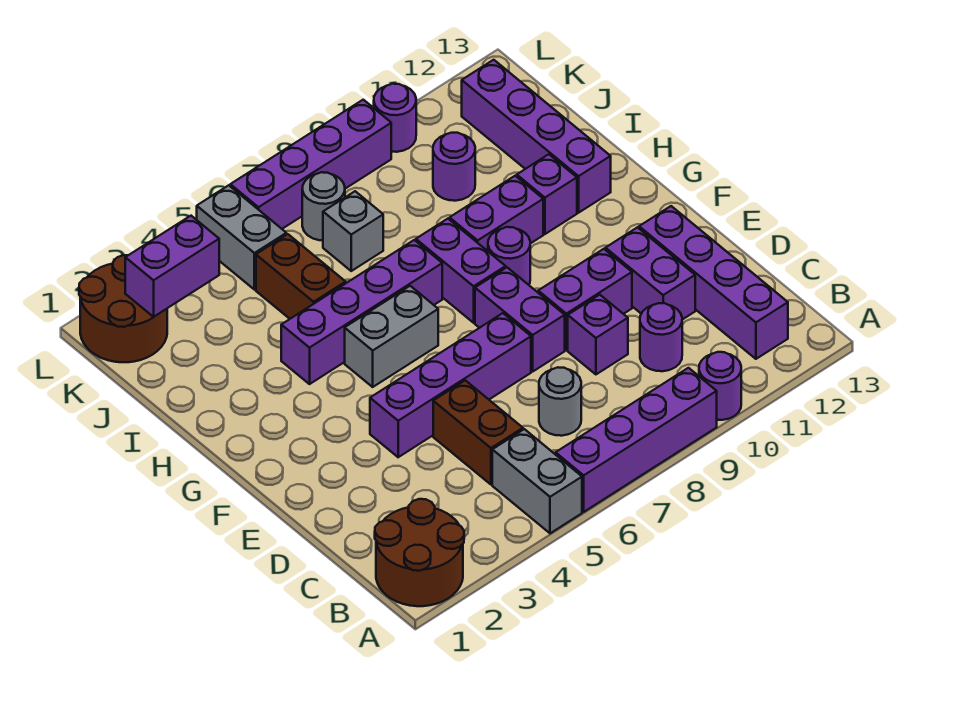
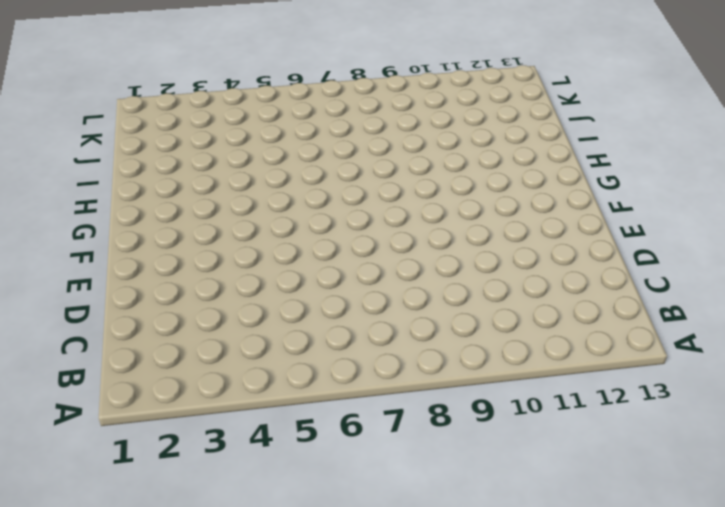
none -> brown round brick A1:B2 level 1
none -> grey brick A5:B5 level 1
none -> purple brick A6:A9 level 1

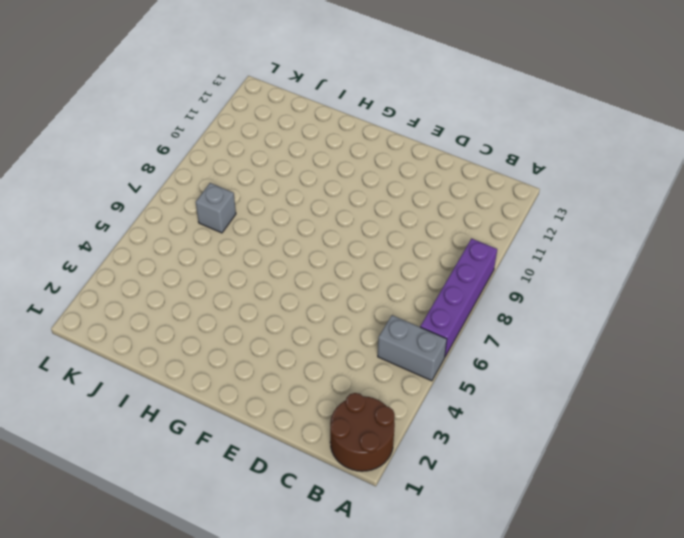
none -> purple round brick A10 level 1
none -> purple brick B12:E12 level 1
none -> brown brick C5:D5 level 1

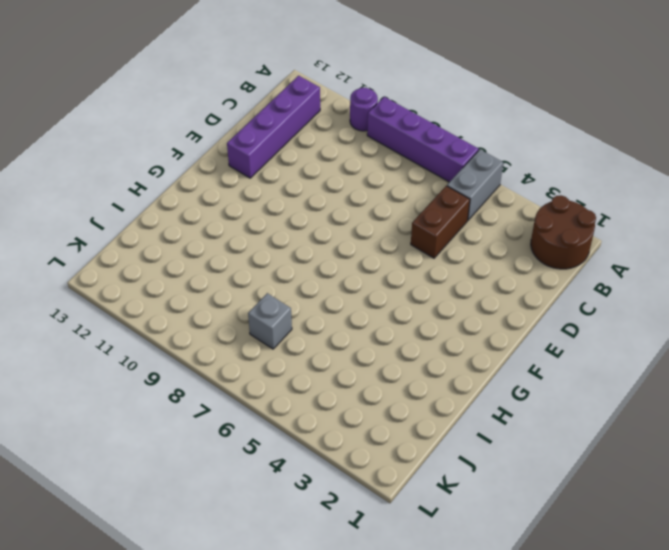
none -> grey round brick C7 level 1
none -> purple round brick C10 level 1
none -> purple brick D9 level 1

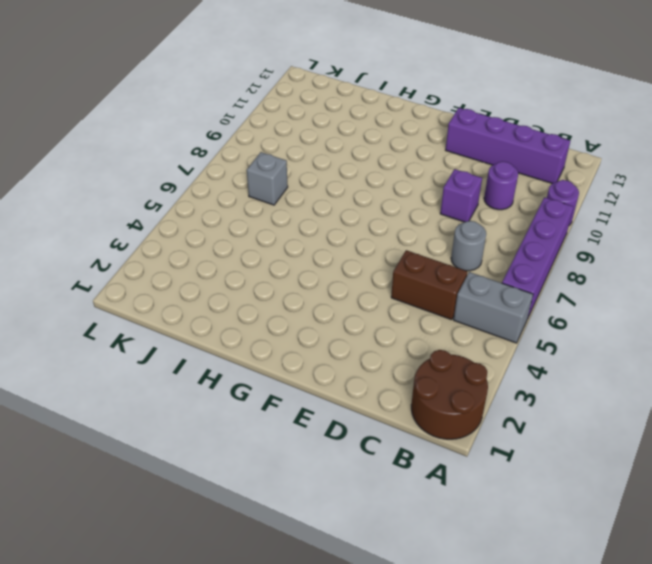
none -> purple brick D11:E11 level 1
none -> purple brick E4:E7 level 1
none -> purple brick E8:F8 level 1

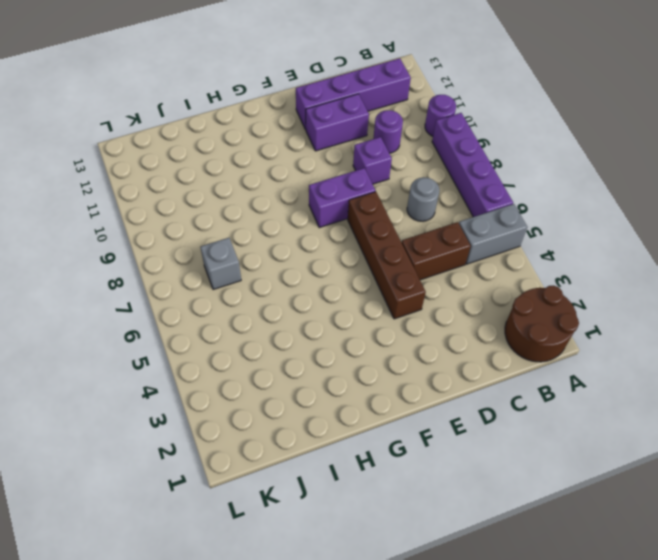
brown brick E4:E7 level 1 -> purple brick E4:E7 level 1
none -> purple brick E9:E10 level 1
none -> grey brick G5:G6 level 1
none -> purple brick G8:H8 level 1

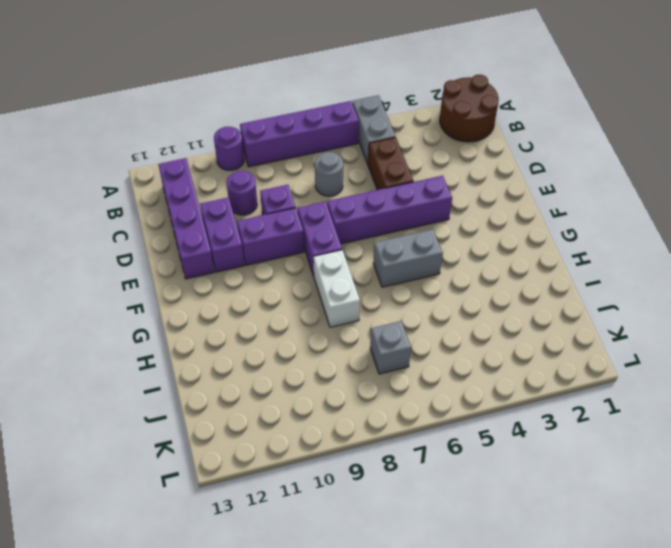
white brick G8:H8 level 1 -> purple brick G8:H8 level 1
none -> purple round brick G9 level 1
none -> purple brick H4:H7 level 1
none -> purple brick H9:H10 level 1

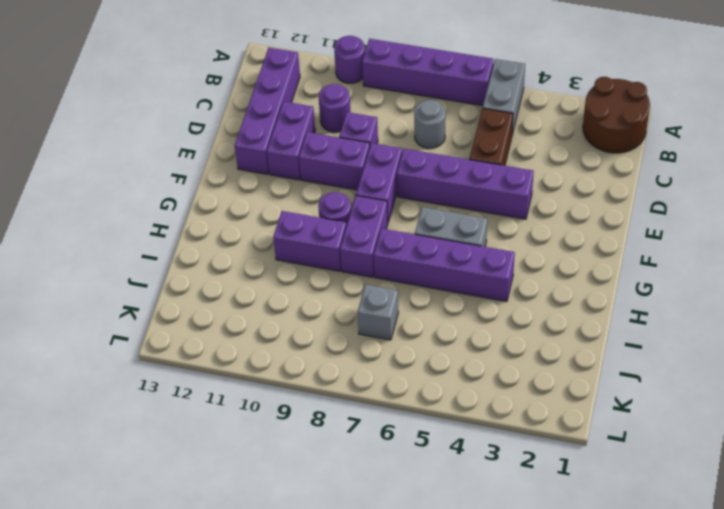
none -> purple brick H11 level 1
none -> purple brick H12:K12 level 1
none -> brown brick I5:J5 level 1

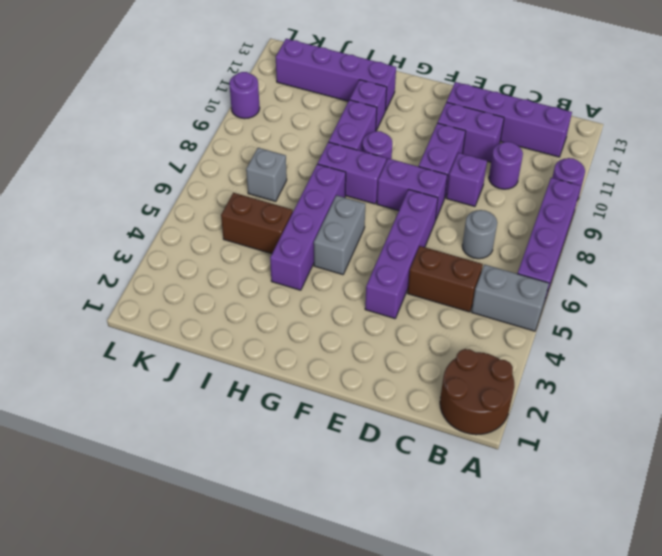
none -> purple round brick J10 level 1
none -> brown round brick K1:L2 level 1
none -> grey brick K5:L5 level 1

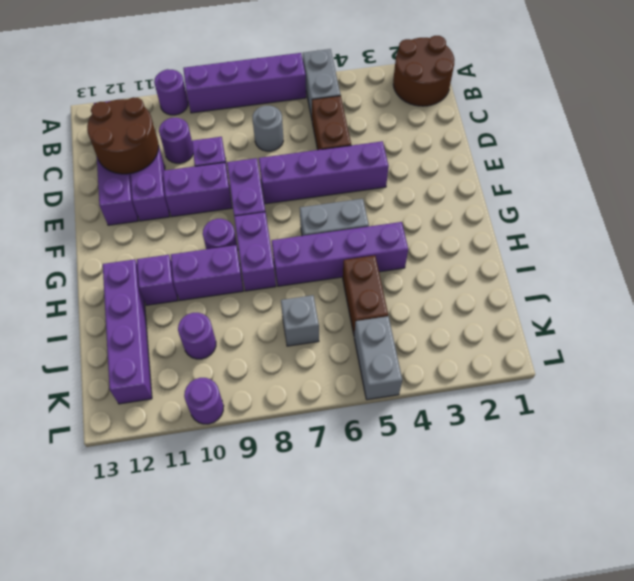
brown round brick C11:D12 level 2 -> brown round brick K1:L2 level 1
none -> grey round brick K7 level 1
none -> purple brick L6:L9 level 1
none -> purple brick K2:K3 level 2

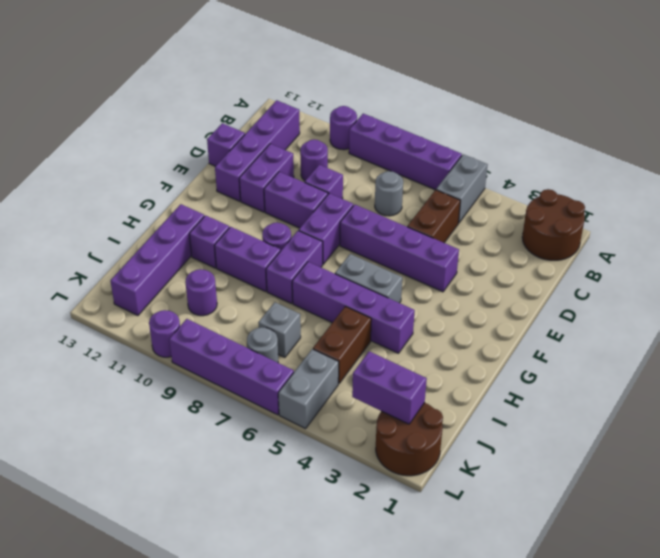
purple brick D13 level 1 -> none

